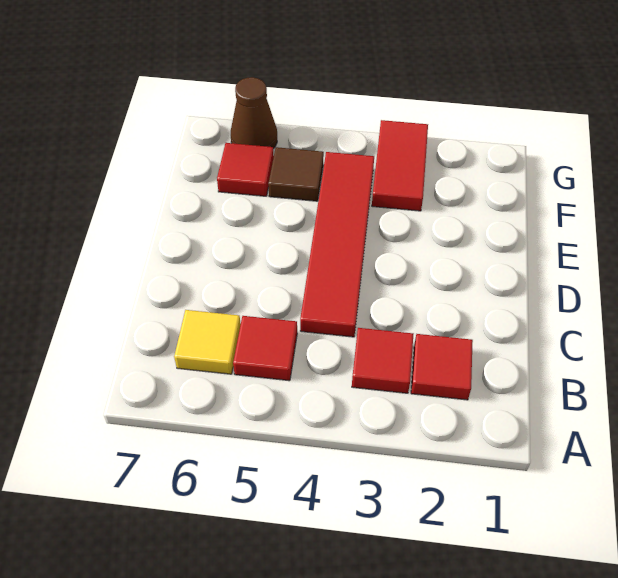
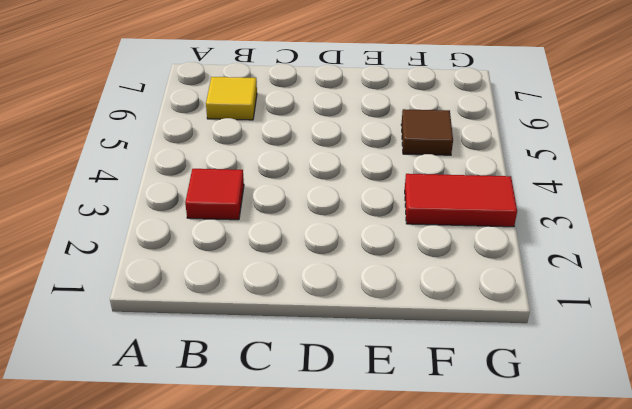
none -> red tile B2 level 1
none -> red tile B5 level 1

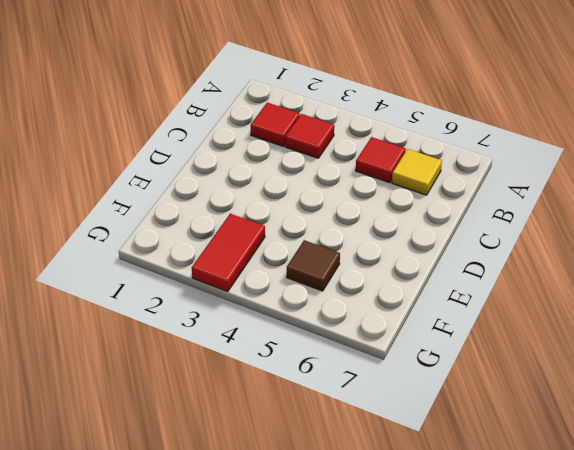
none -> red tile C4:F4 level 1
none -> red tile F6 level 1

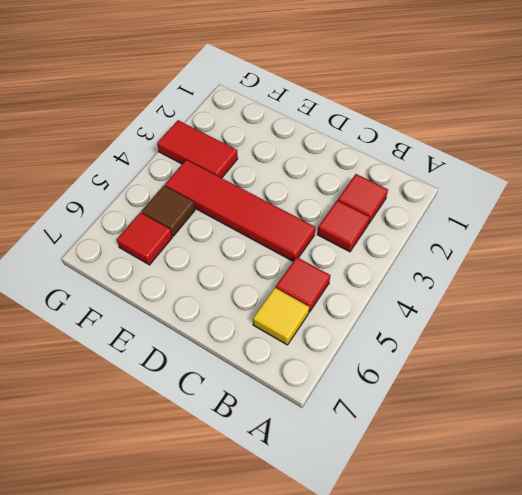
none -> brown cone G6 level 1

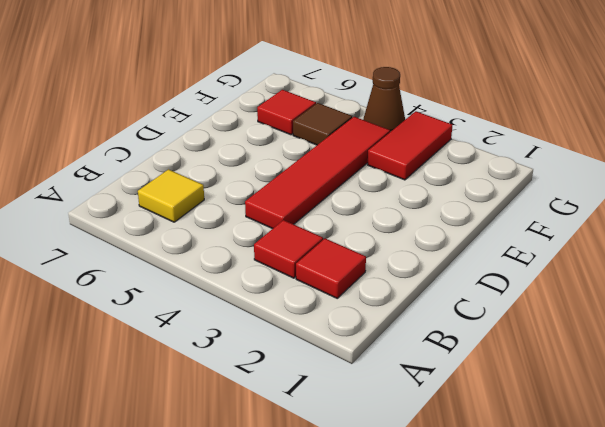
brown cone G4 level 1 -> brown cone G6 level 1
none -> red tile B5 level 1

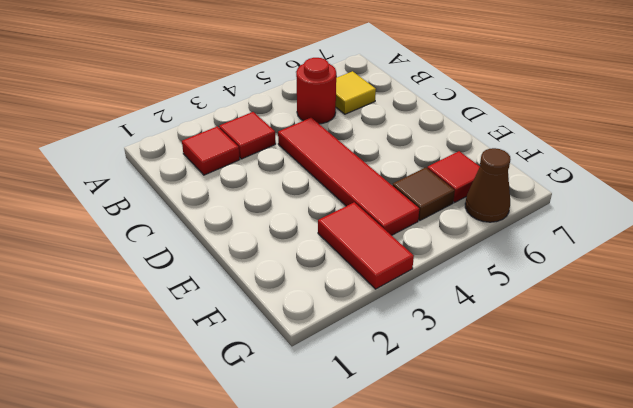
red round brick B5 level 1 -> red tile B5 level 1

